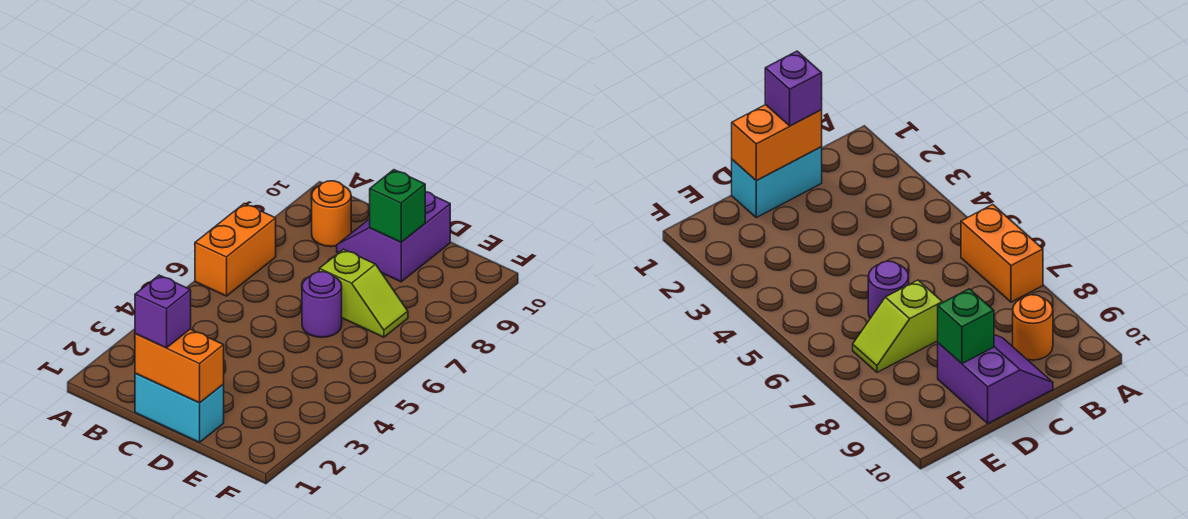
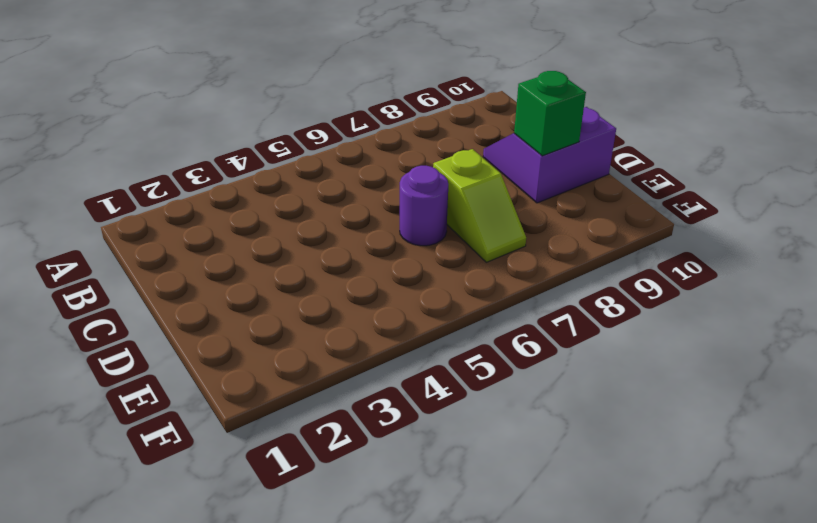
none -> orange brick A6:A7 level 1
none -> orange round brick B9 level 1

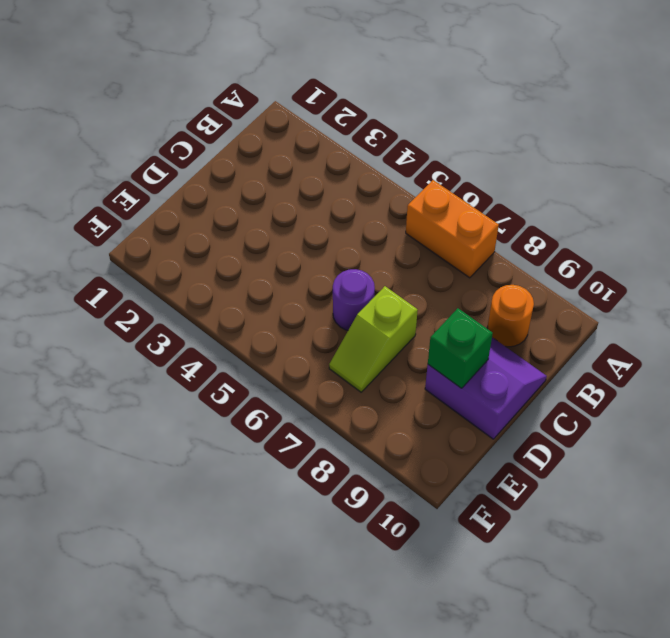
none -> cyan brick C1:D1 level 1
none -> orange brick C1:D1 level 2

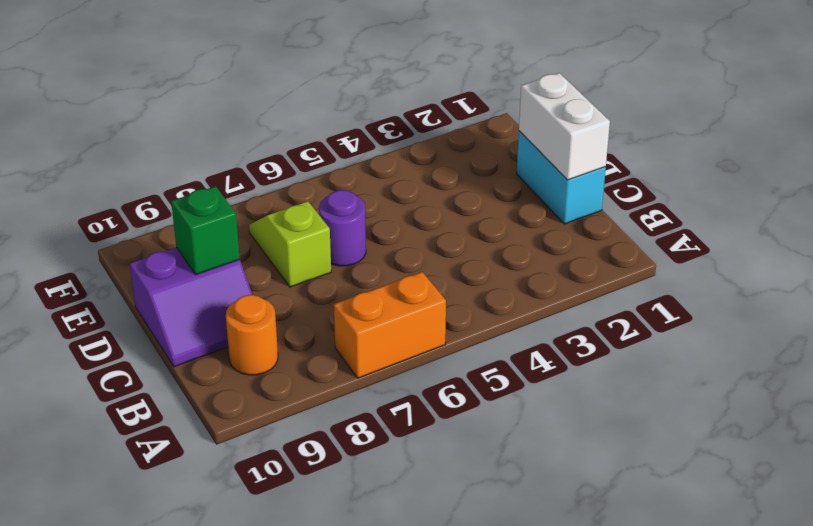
white brick C1:D1 level 2 -> orange brick C1:D1 level 2
none -> purple brick C1 level 3

